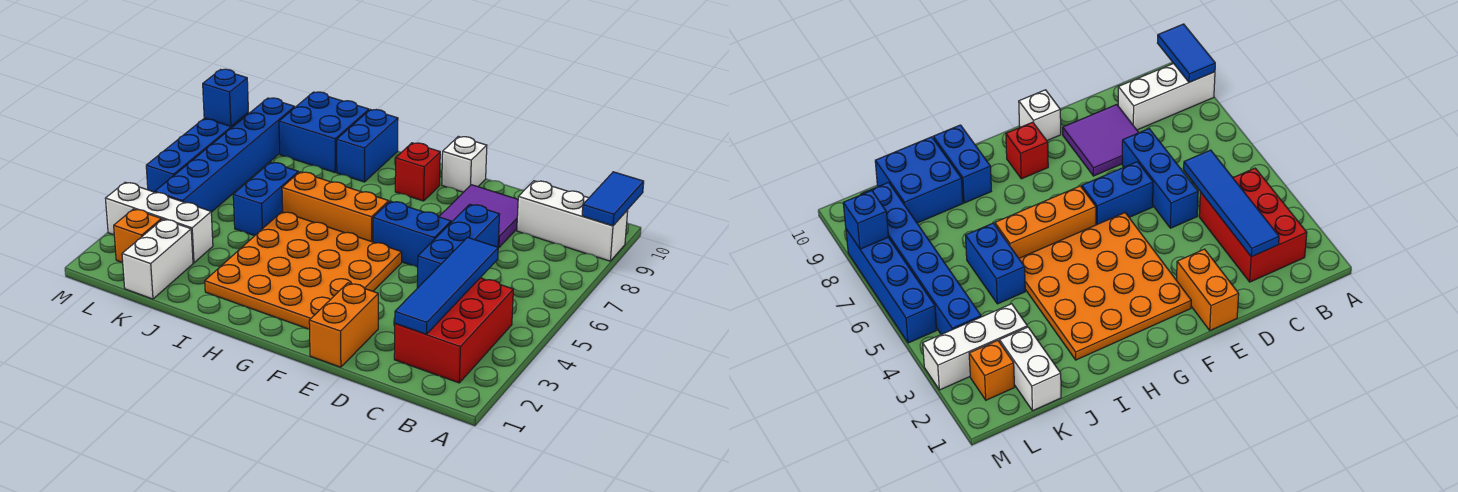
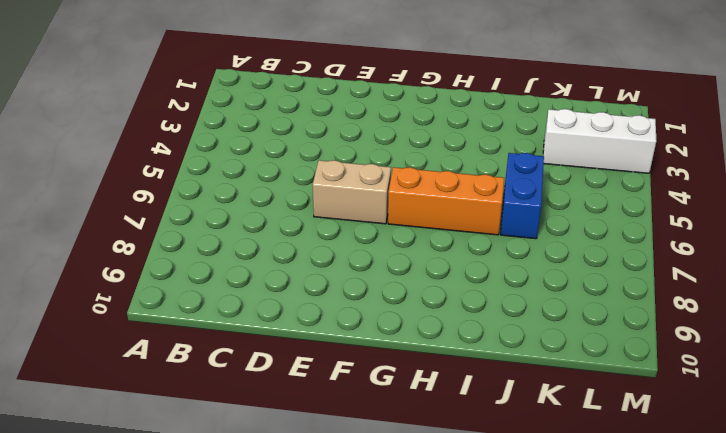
tan brick E6:F6 level 1 -> blue brick E6:F6 level 1
none -> white brick A9:C9 level 1
none -> red brick B2:C4 level 1
none -> blue brick D5:D7 level 1

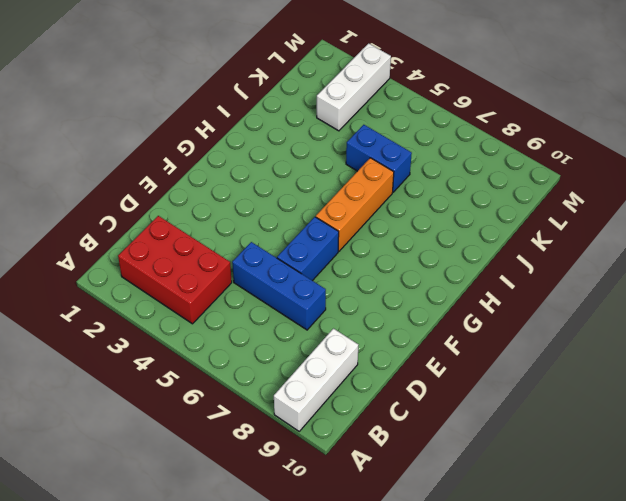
none -> purple tile D8:E9 level 1
none -> orange brick E1:E2 level 1
none -> orange plate F2:I5 level 1

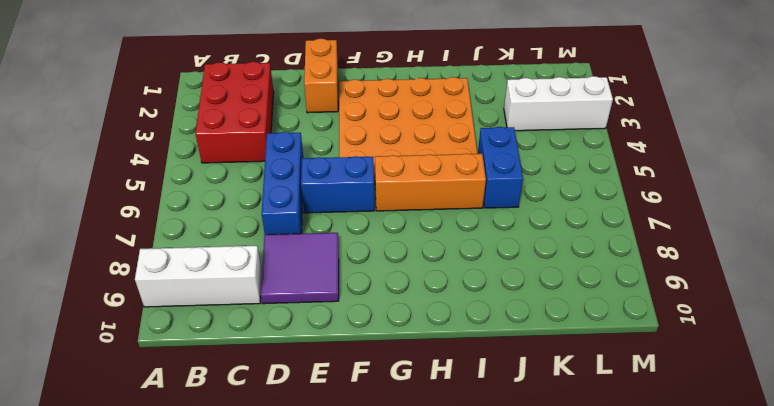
none -> white brick F10 level 1
none -> red brick G9 level 1
none -> blue brick I9:I10 level 1

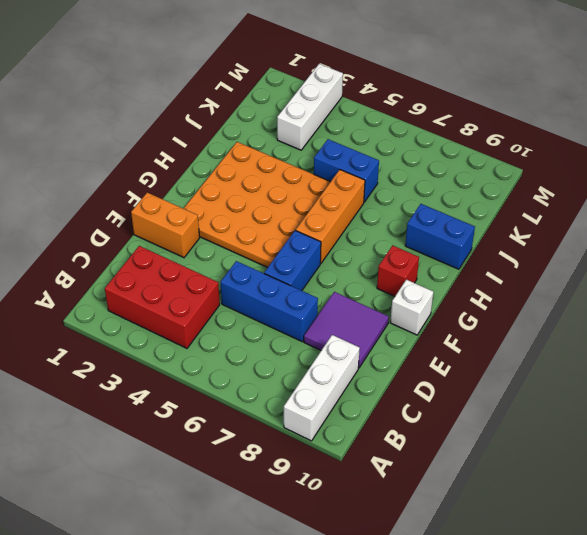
none -> blue brick J9:K10 level 1
none -> white brick K1:K2 level 1
none -> orange brick L2 level 1

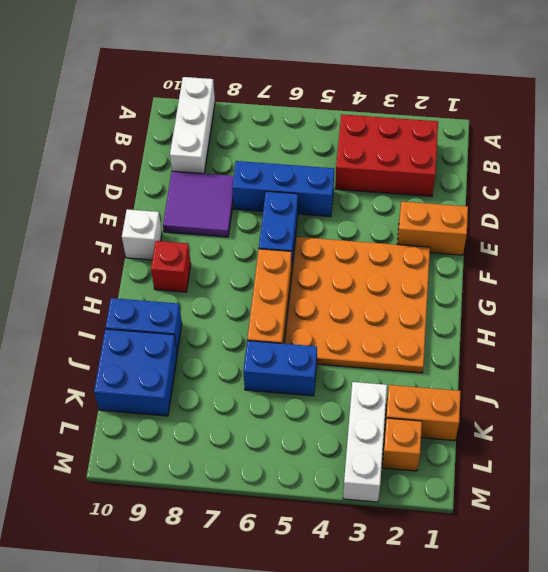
orange brick K1:K2 level 1 -> white brick K1:K2 level 1
none -> blue brick L4:L9 level 1
none -> blue brick M5:M8 level 1
none -> blue tile A9:A10 level 2

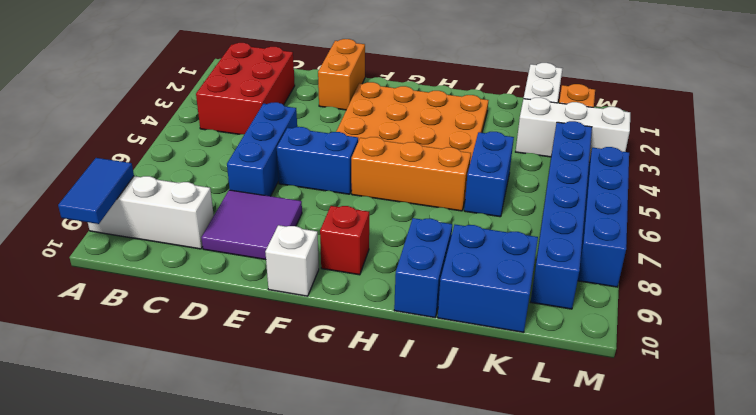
none -> blue tile C2:C5 level 2
none -> blue brick M8 level 2

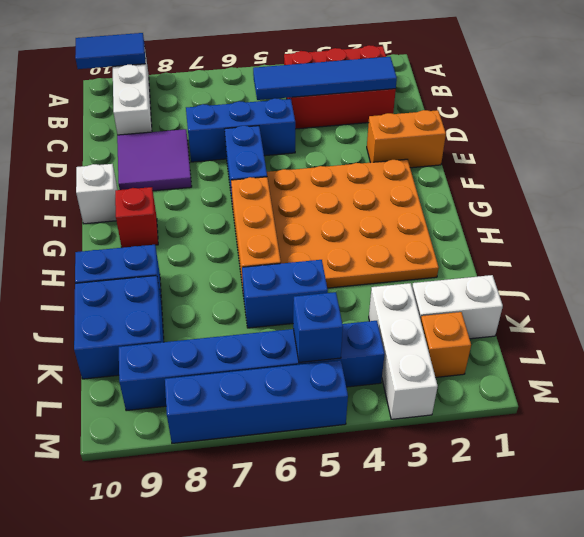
blue brick L5 level 2 -> blue brick M8 level 2

